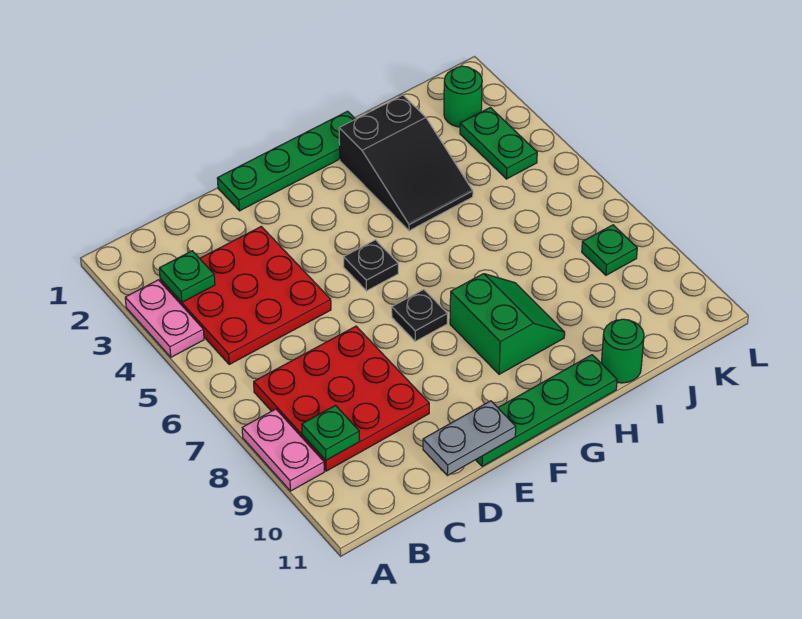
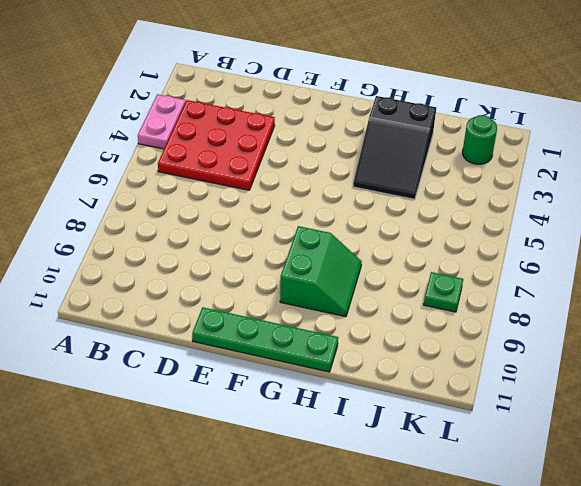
none -> pink plate A8:A9 level 1
none -> red plate B7:D9 level 1
none -> green plate E1:H1 level 1

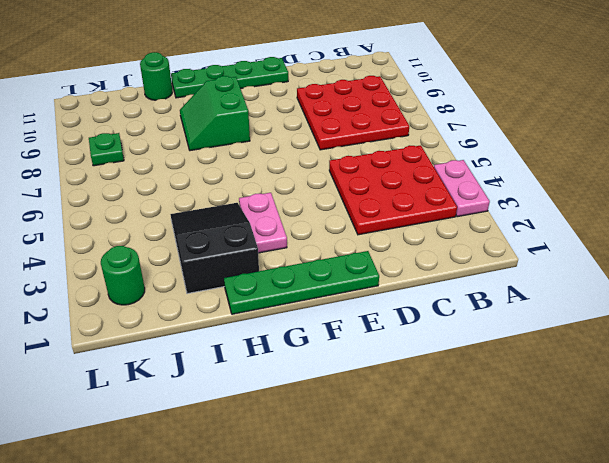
pink plate G3:G4 level 1 -> pink plate A8:A9 level 1
none -> black plate F5 level 1
none -> black plate F7 level 1
none -> green plate K3:K4 level 1

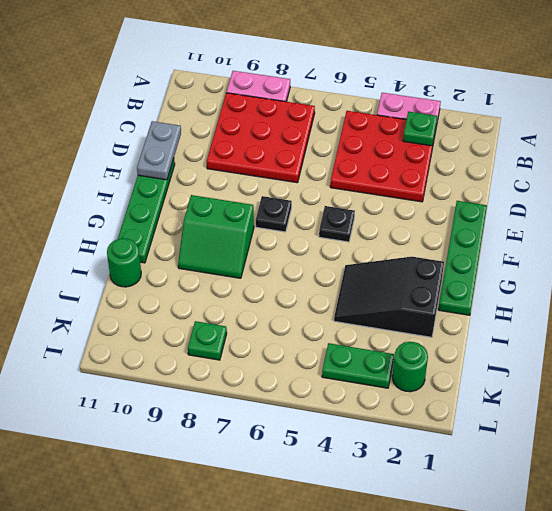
none -> green plate B9 level 2

